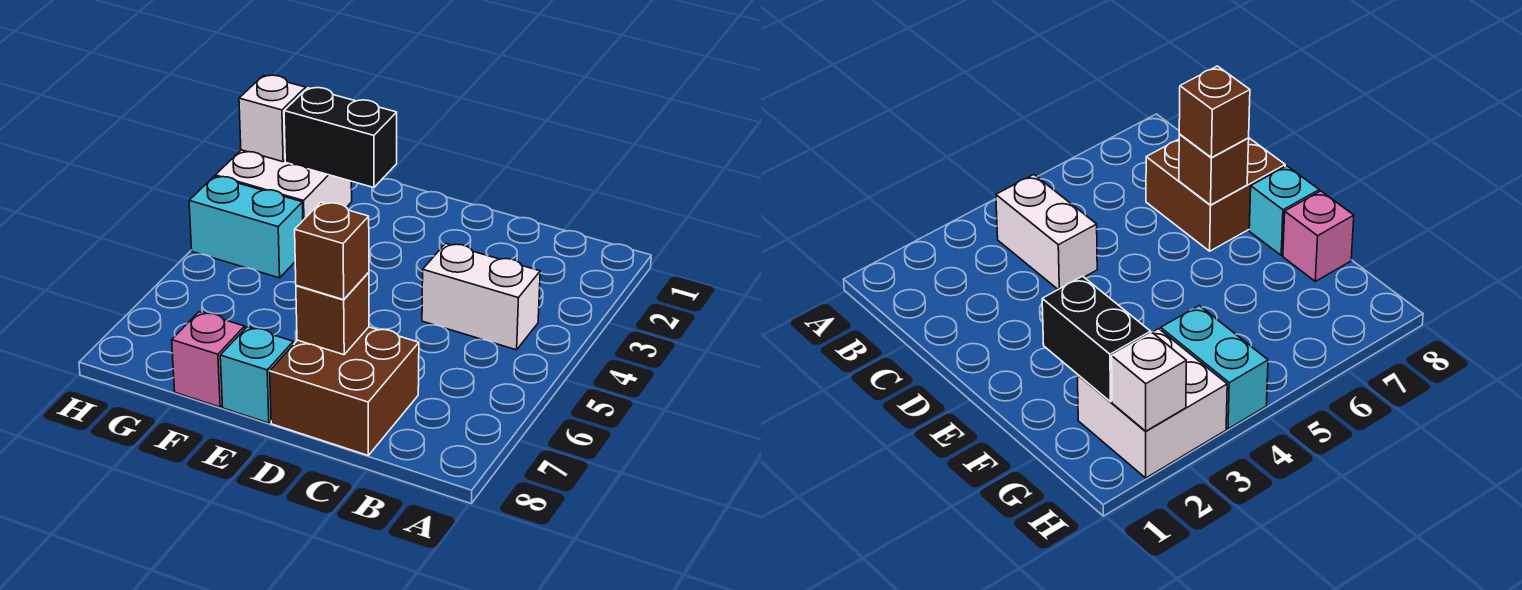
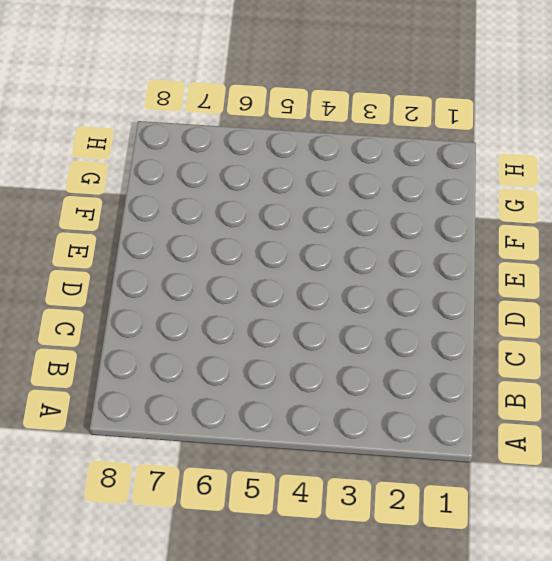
none -> white brick B4:C4 level 1
none -> brown brick C7:D8 level 1

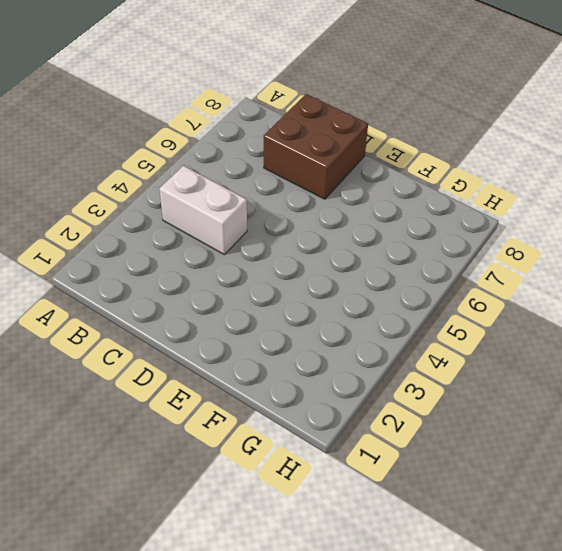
none -> cyan brick E8 level 1
none -> pink brick F8 level 1

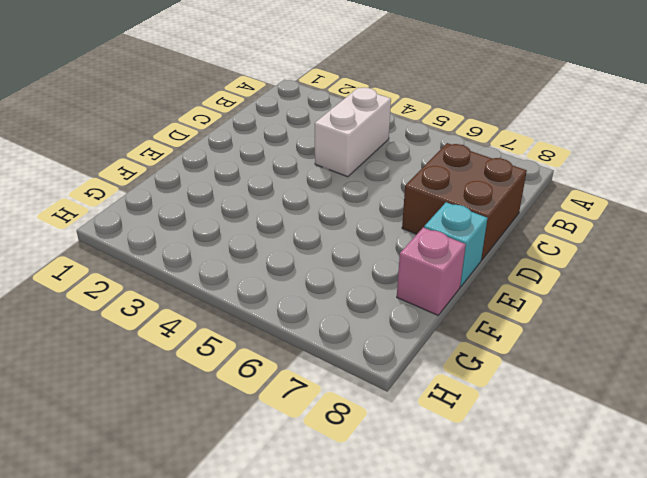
none -> white brick G2:H3 level 1
none -> cyan brick G4:H4 level 1

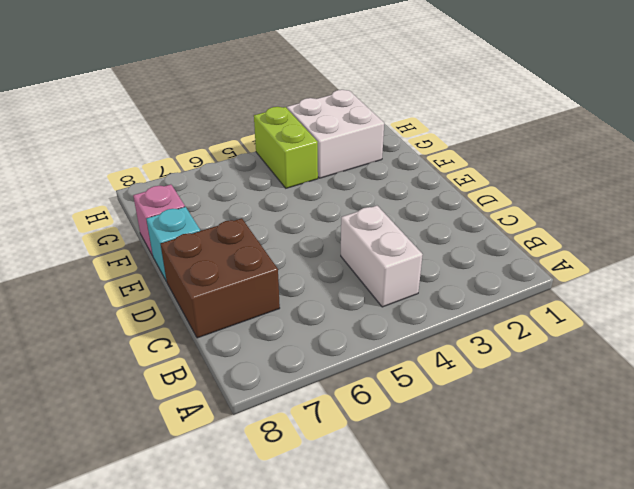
lime brick G4:H4 level 1 -> cyan brick G4:H4 level 1
none -> brown brick D7 level 2
none -> black brick F2:G2 level 2

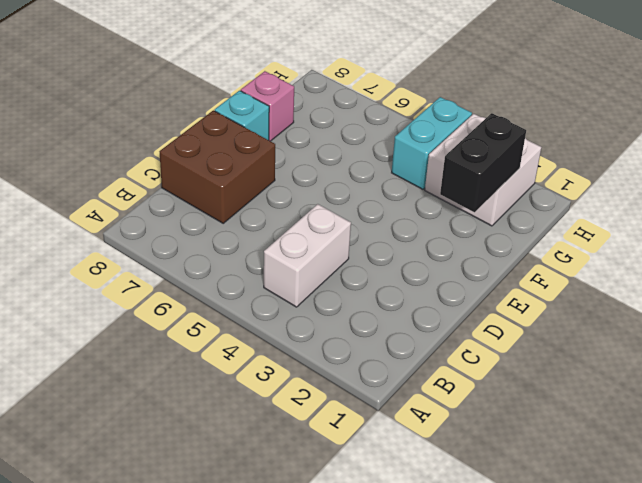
none -> brown brick D7 level 2
none -> white brick H2 level 2

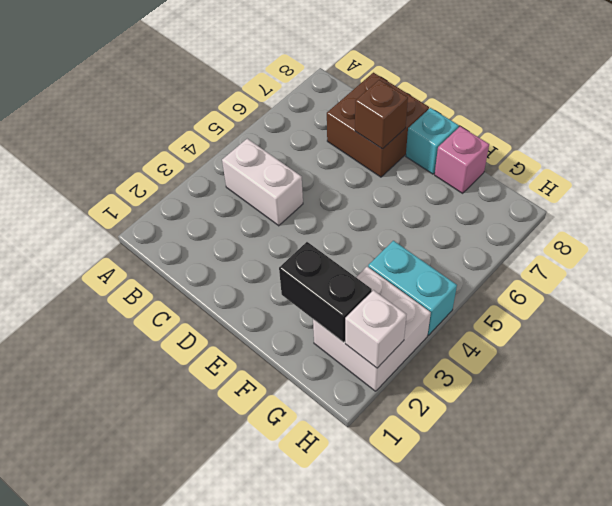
none -> brown brick D7 level 3

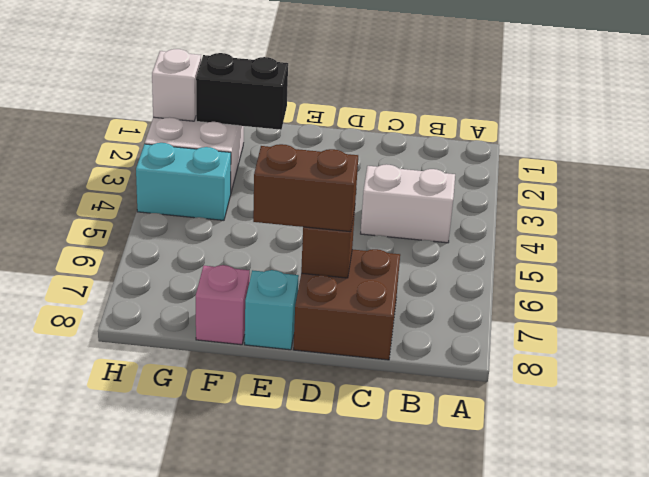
brown brick D7:E7 level 3 -> brown brick D7 level 3

